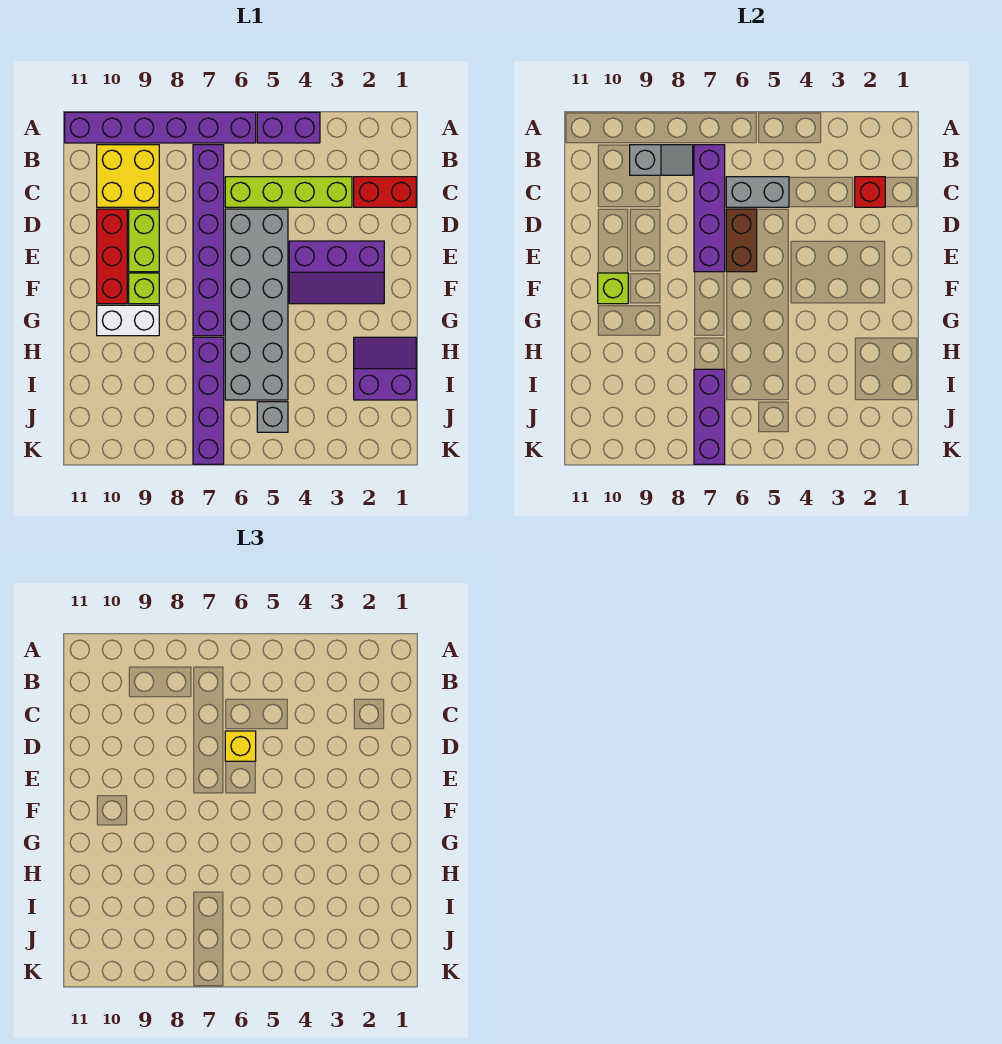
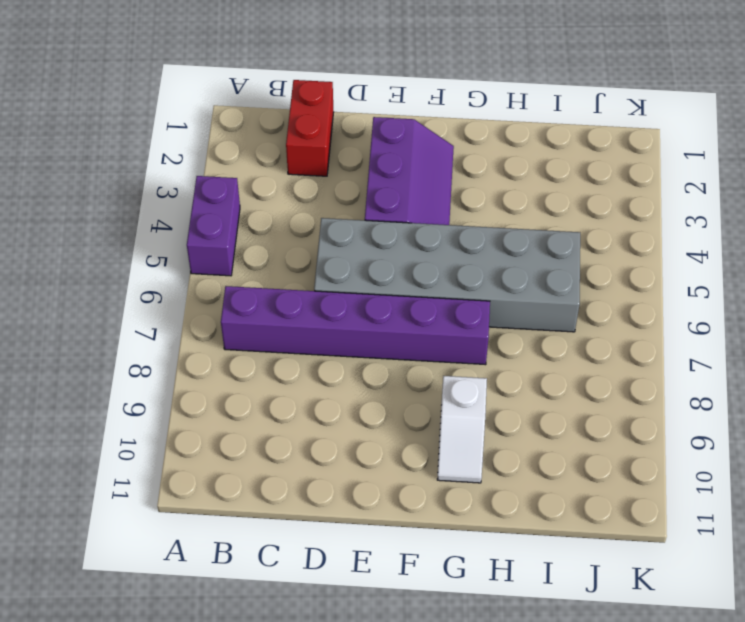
white slope G9:G10 level 1 top 9 -> white brick G9:G10 level 1
none -> purple brick A6:A11 level 1
none -> yellow brick B9:C10 level 1
none -> lime brick C3:C6 level 1

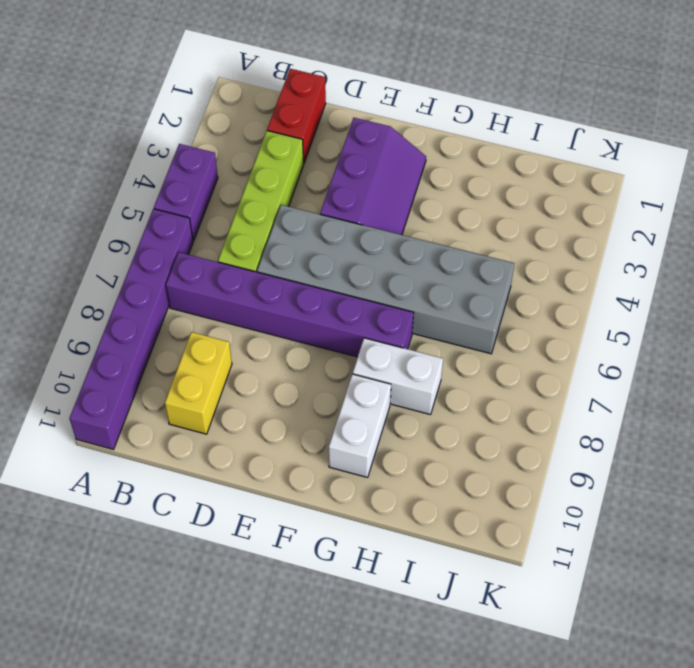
yellow brick C9:C10 level 1 -> yellow brick B9:C10 level 1
white brick G8:H8 level 1 -> none
none -> lime brick D9:E9 level 1
none -> red brick D10:F10 level 1
none -> lime brick F9 level 1

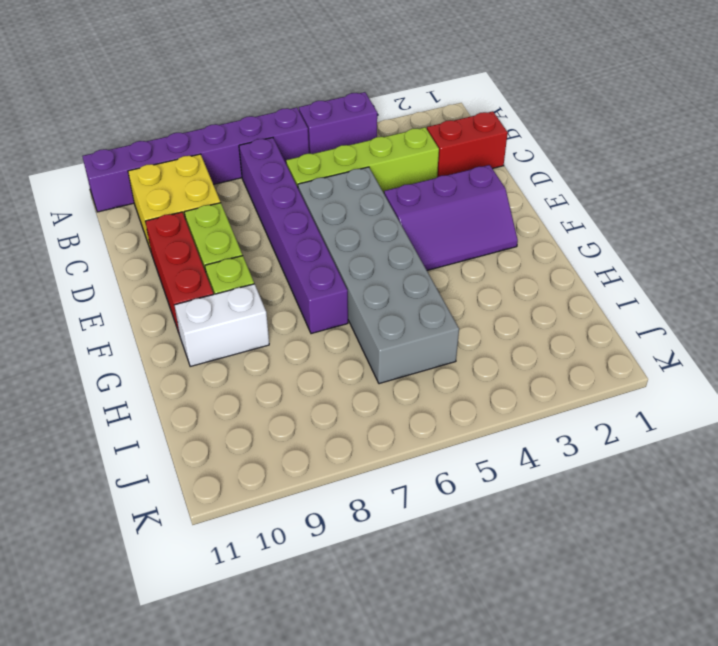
none -> purple slope H1:I2 level 1 top I
none -> purple brick H7:K7 level 1
none -> grey brick J5 level 1

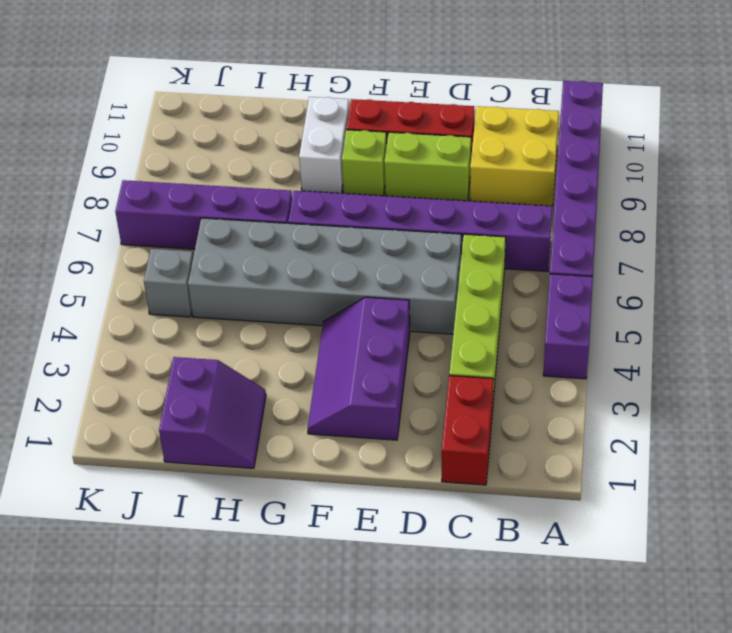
none -> purple brick B7:E7 level 2
none -> grey slope B8:B9 level 2 top 9
none -> red brick C2 level 2

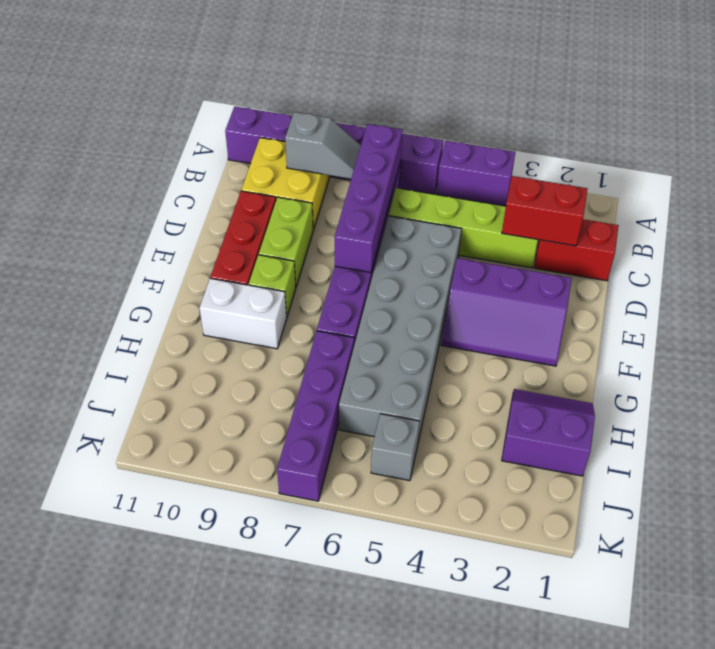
red brick C2:C3 level 2 -> red brick C2 level 2
none -> grey brick C5:C6 level 2
none -> brown brick D6:E6 level 2
none -> lime brick F10 level 2

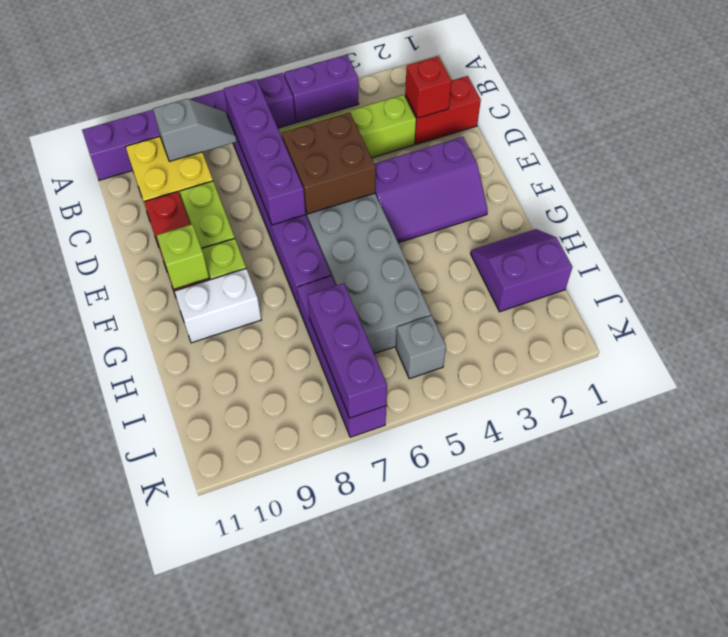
brown brick D5:E6 level 2 -> brown brick D6:E6 level 2
none -> grey brick C5:C6 level 2
none -> yellow brick D6 level 3

